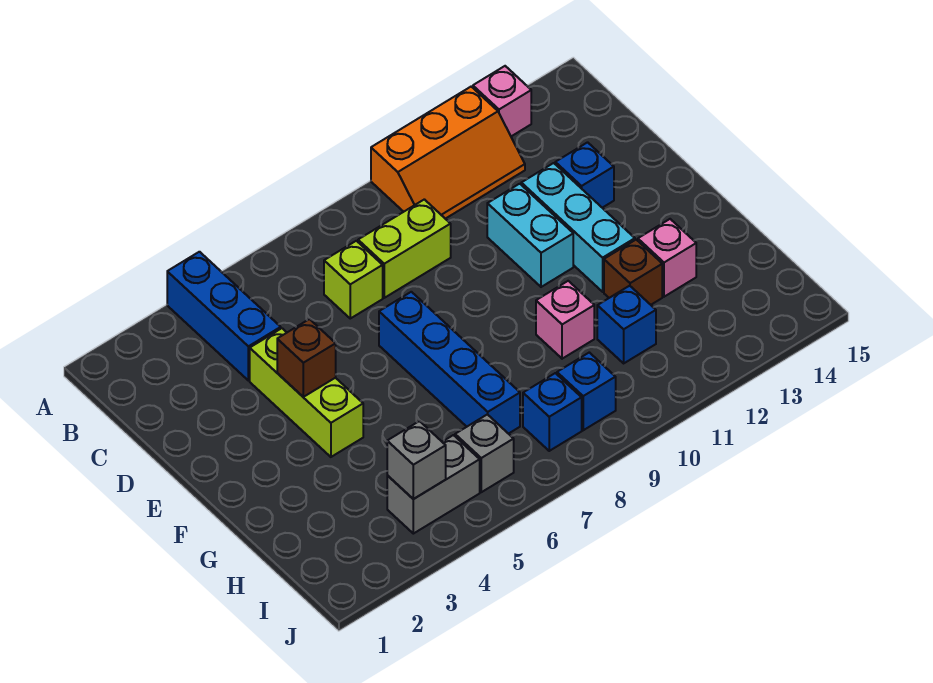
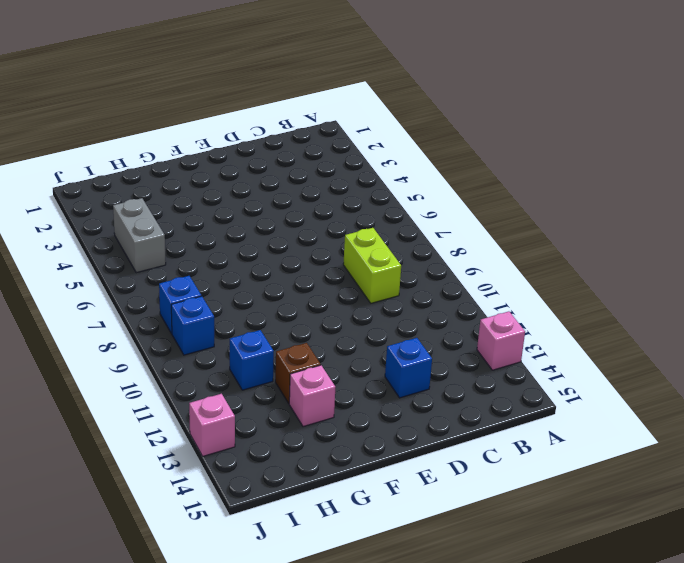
pink brick J13 level 1 -> pink brick G10 level 1
none -> blue brick A4:C4 level 1
none -> orange slope A10:B12 level 1 top A
none -> lime brick C7 level 1

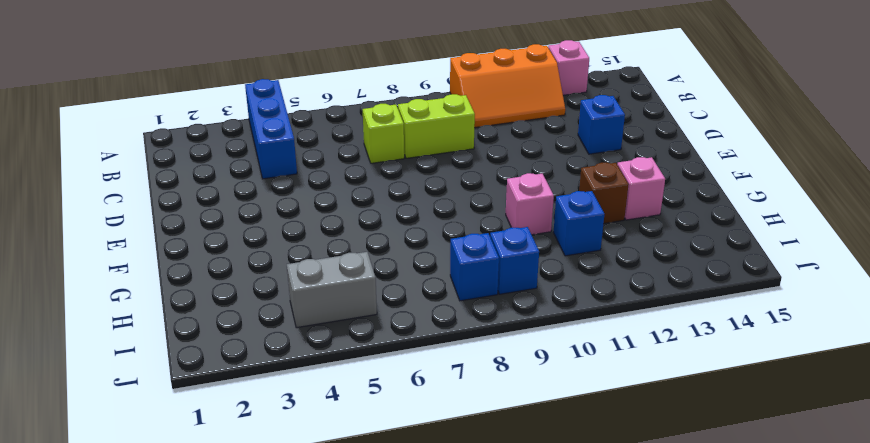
none -> lime brick D4:F4 level 1
none -> cyan brick D11:E11 level 1
none -> cyan brick D12:F12 level 1

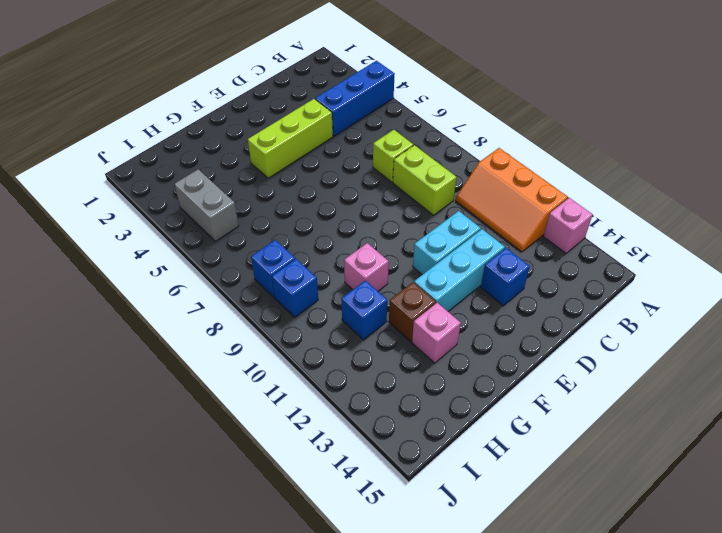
none -> blue brick E7:H7 level 1
none -> grey brick I6 level 1
none -> brown brick E4 level 2

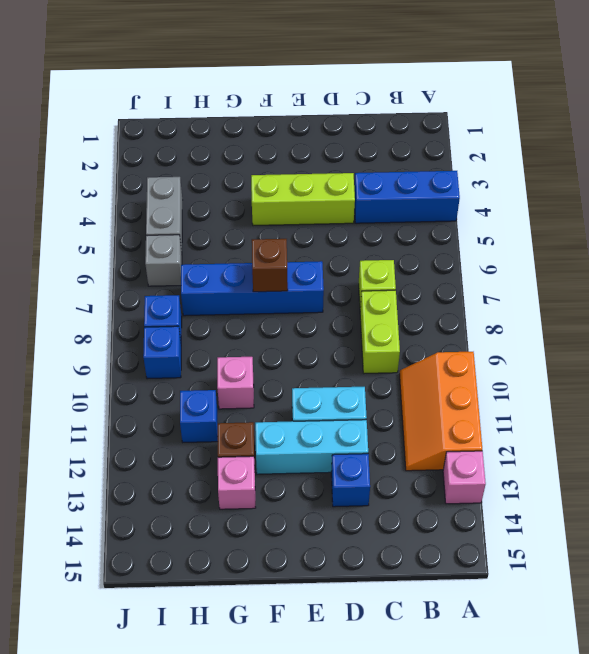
brown brick F7 level 2 -> brown brick E4 level 2
none -> grey brick I4 level 2

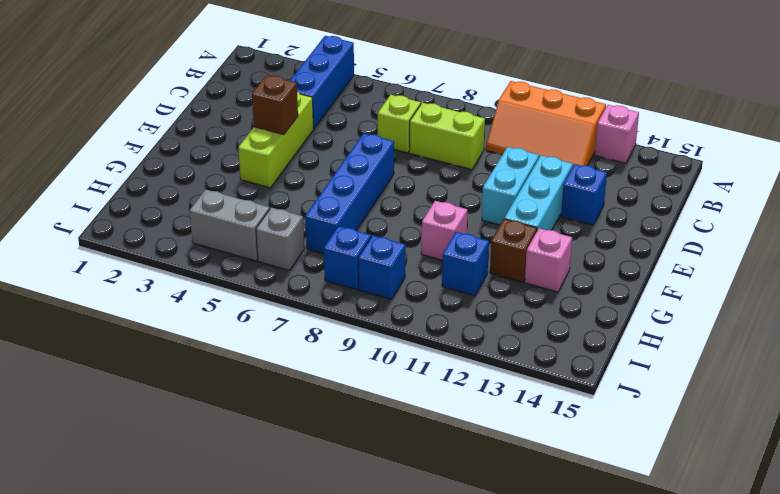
none -> grey brick I4 level 2

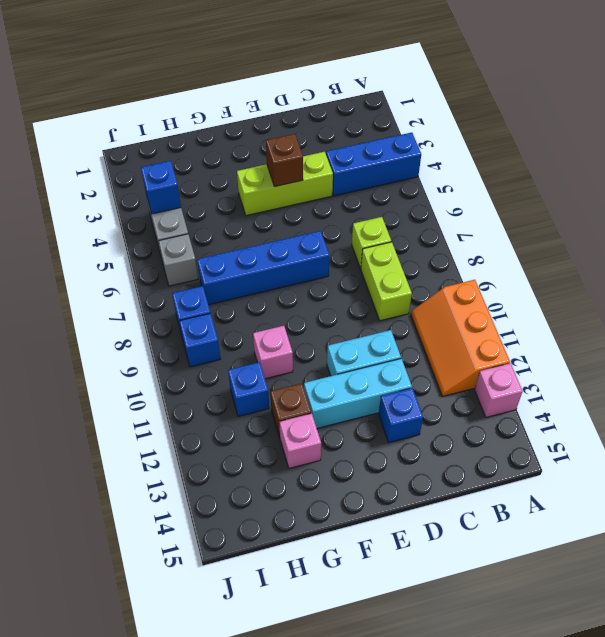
blue brick I4 level 2 -> grey brick I4 level 2

